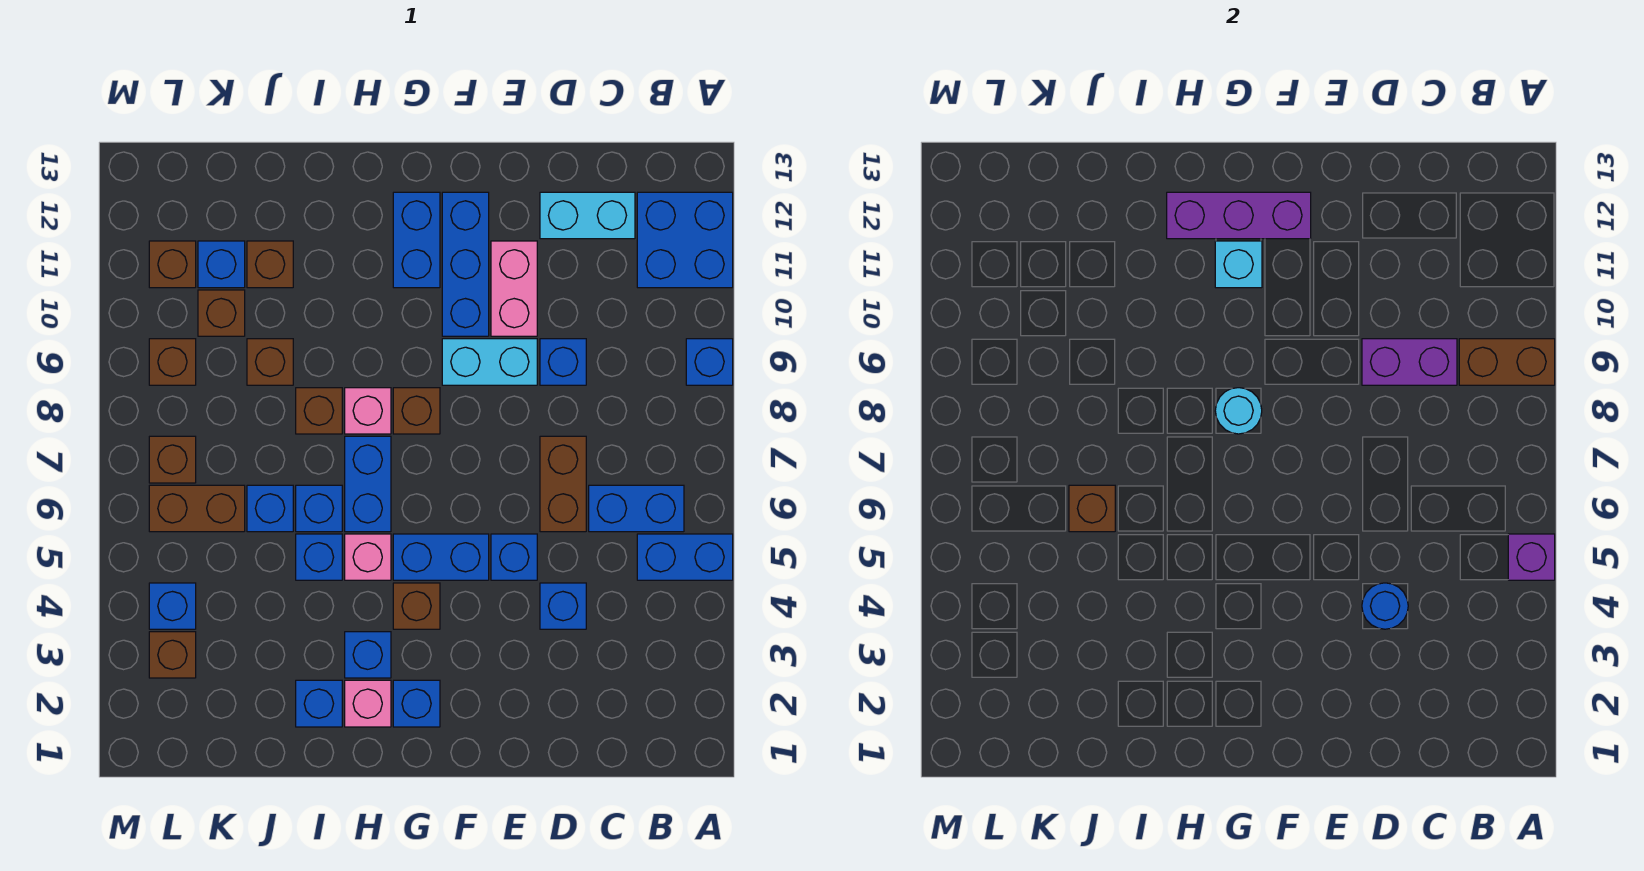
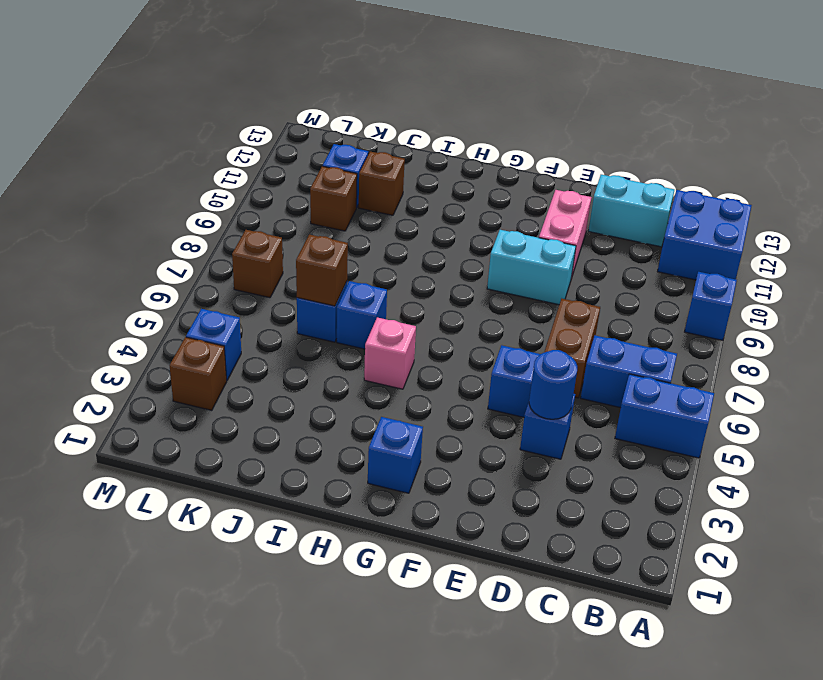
none -> blue brick D9 level 1
none -> blue brick F5:G5 level 1
none -> blue brick F10:F12 level 1
none -> brown brick G4 level 1

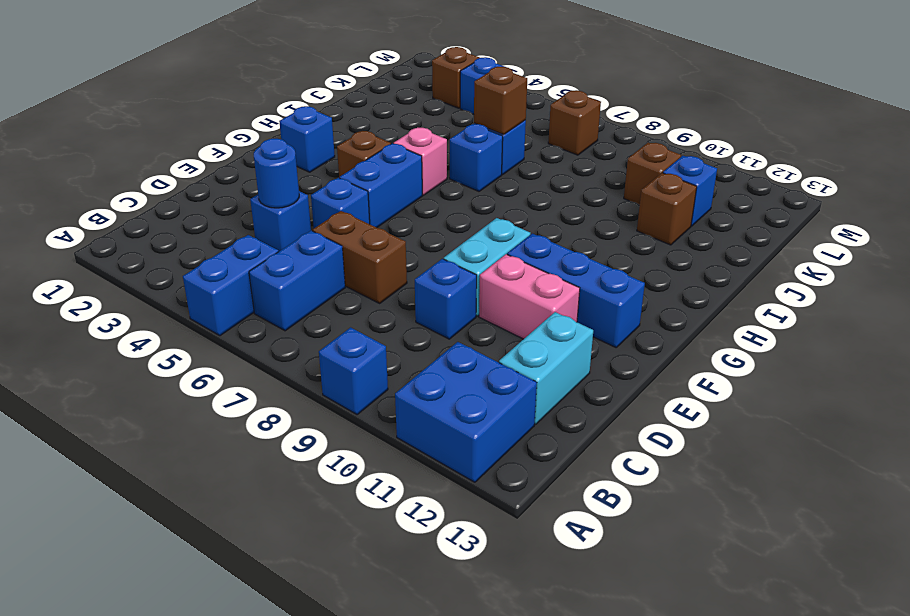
none -> brown brick G8 level 1
none -> blue brick G11:G12 level 1
none -> pink brick H2 level 1
none -> blue brick H3 level 1

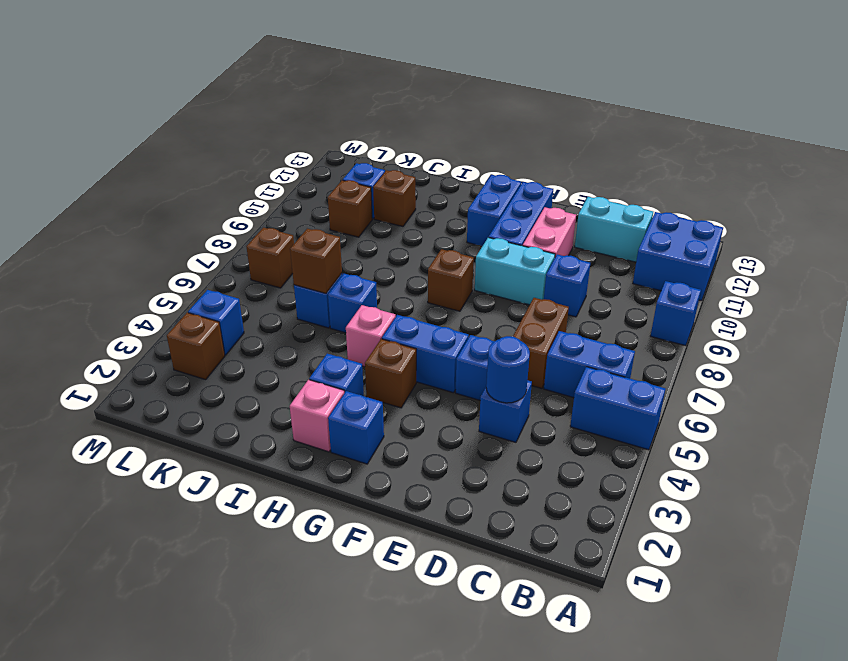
none -> blue brick H6:H7 level 1
none -> pink brick H8 level 1
none -> blue brick I2 level 1
none -> blue brick I5 level 1

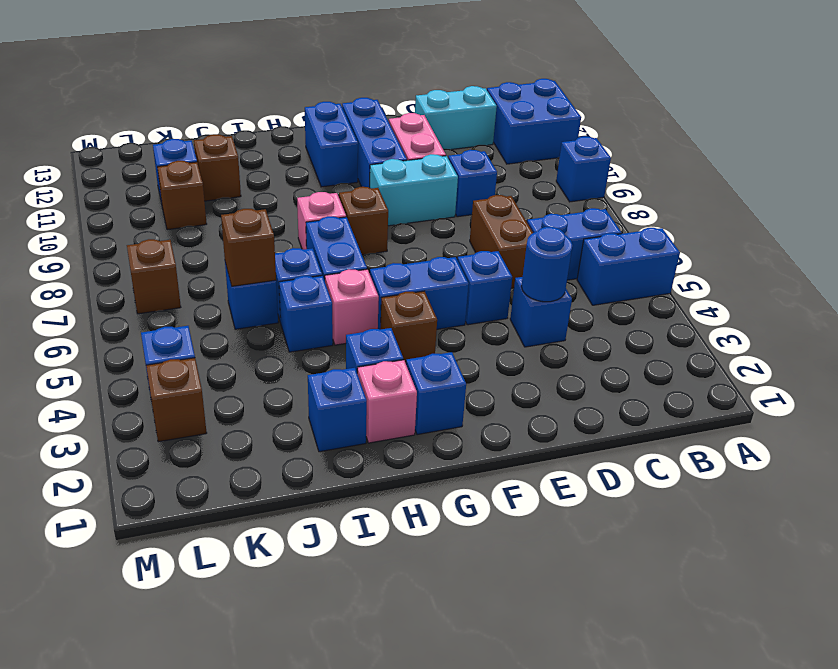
none -> brown brick I8 level 1
none -> brown brick J9 level 1
none -> brown brick K6:L6 level 1
none -> brown brick L9 level 1

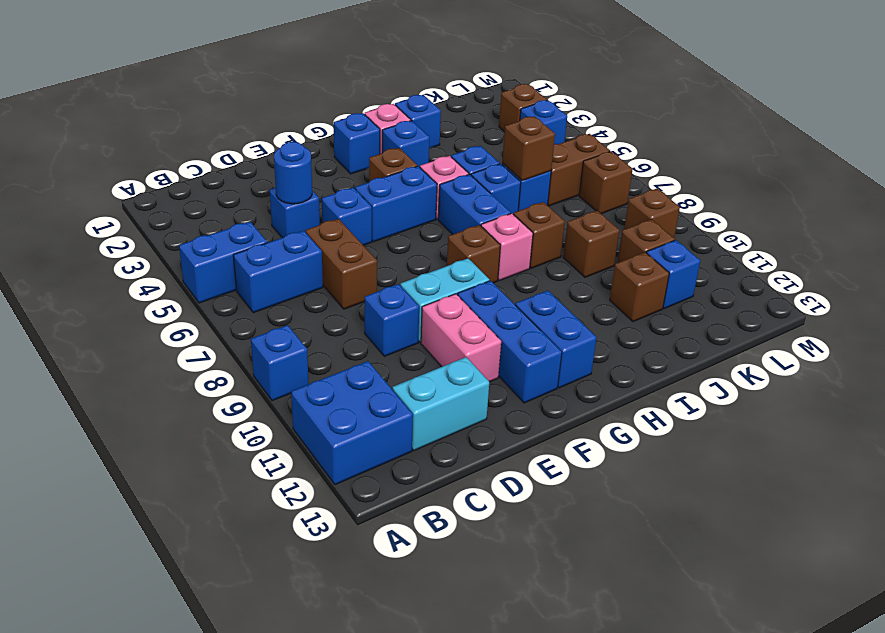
none -> brown brick L11 level 1
none -> purple brick A5 level 2
none -> brown brick A9:B9 level 2
none -> purple brick C9:D9 level 2

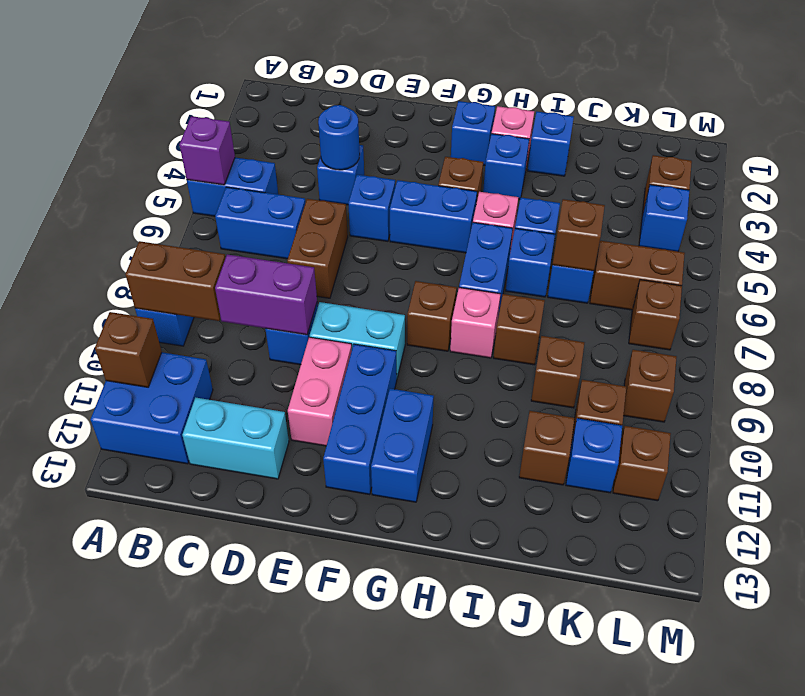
brown brick A11 level 2 -> none
none -> purple brick F12:H12 level 2
none -> cyan round brick G8 level 2
none -> cyan brick G11 level 2

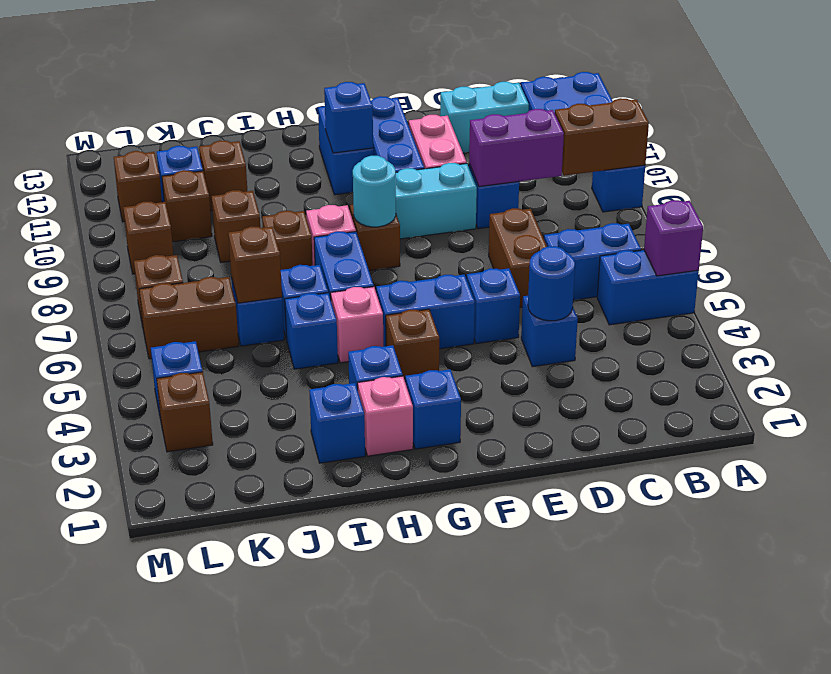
blue brick G11 level 2 -> cyan brick G11 level 2
none -> purple brick F12:H12 level 2

